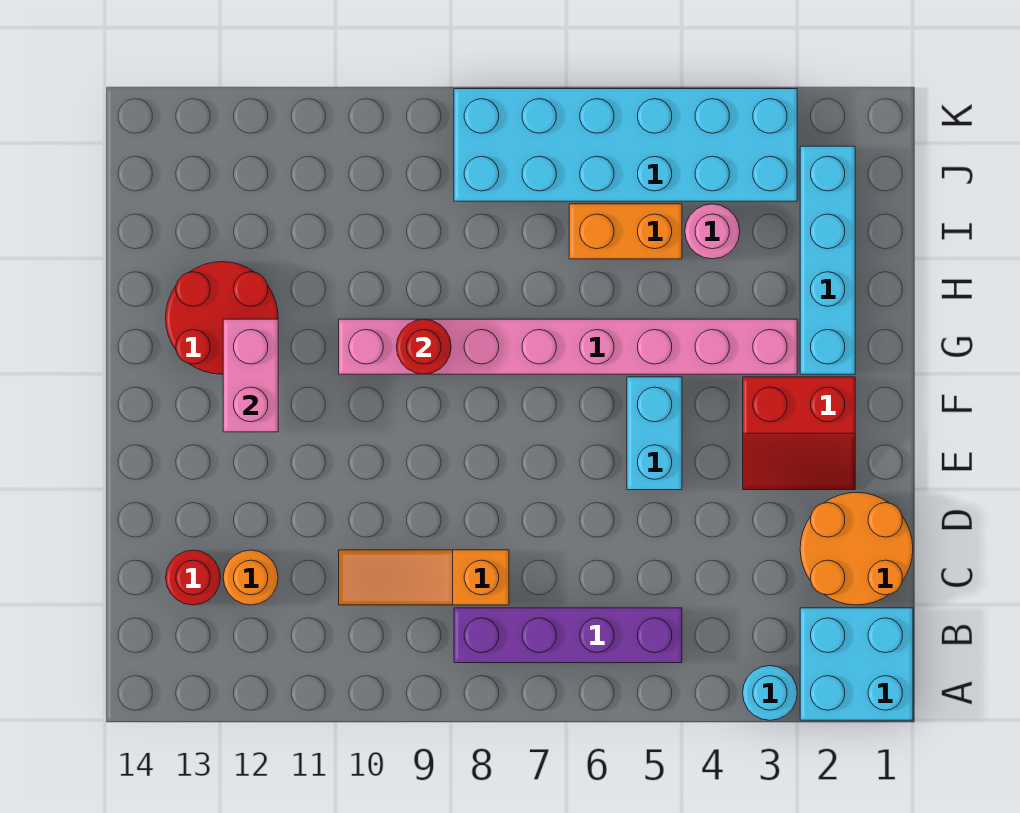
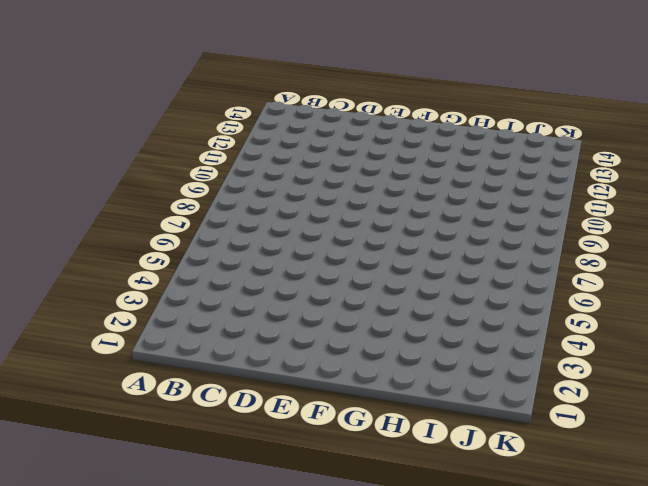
none -> cyan brick A1:B2 level 1
none -> cyan round brick A3 level 1
none -> purple brick B5:B8 level 1

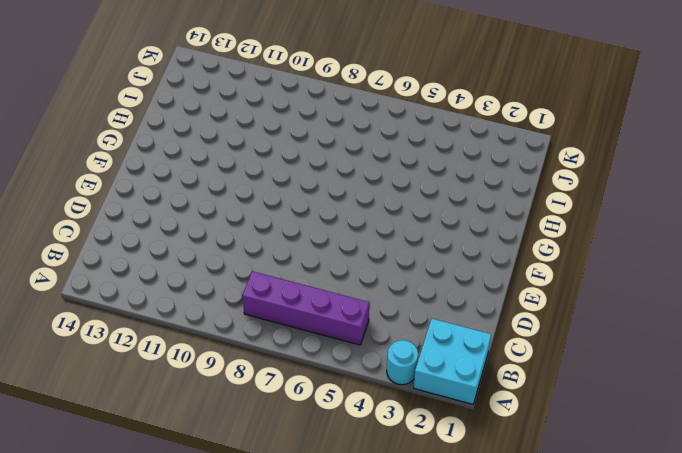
none -> orange round brick C1:D2 level 1
none -> orange slope C8:C10 level 1 top 8
none -> orange round brick C12 level 1

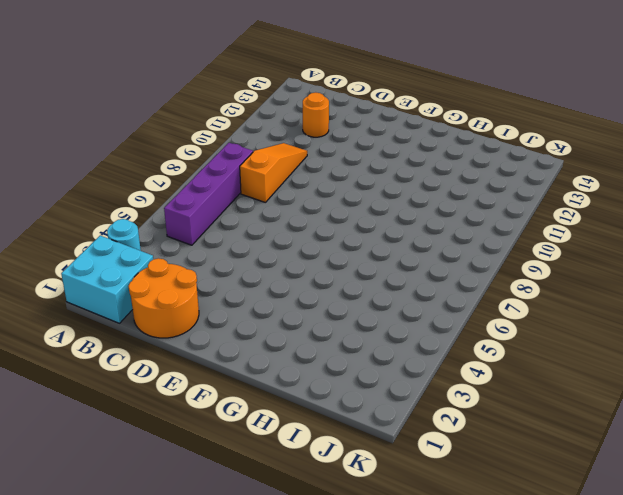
none -> red round brick C13 level 1
none -> red slope E2:F3 level 1 top F
none -> cyan brick E5:F5 level 1

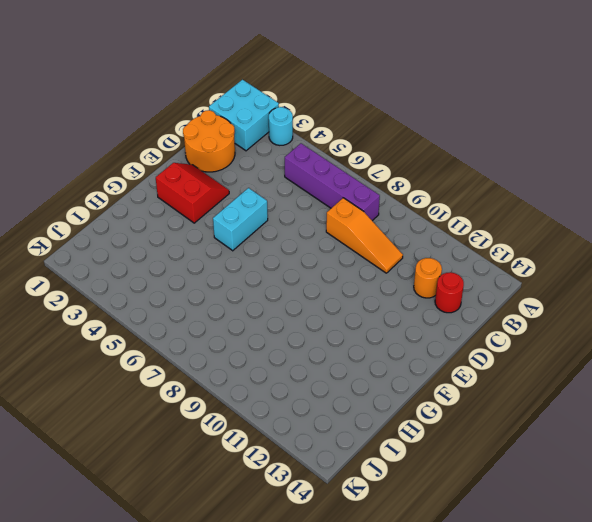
none -> cyan brick G2:J2 level 1
none -> pink brick G3:G10 level 1
none -> red round brick G12:H13 level 1

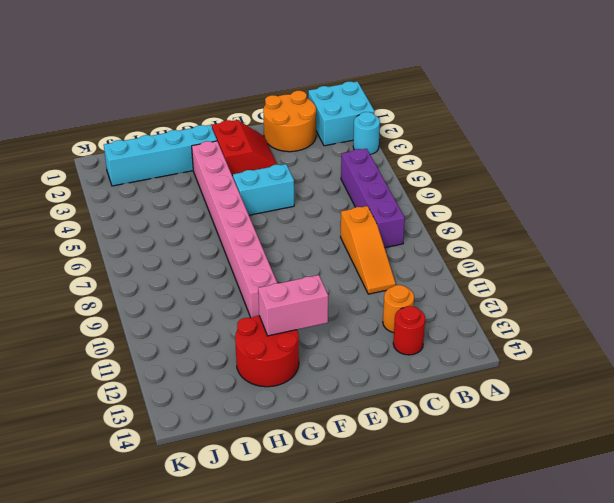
none -> pink round brick I4 level 1
none -> orange brick I5:I6 level 1
none -> cyan brick J3:K8 level 1

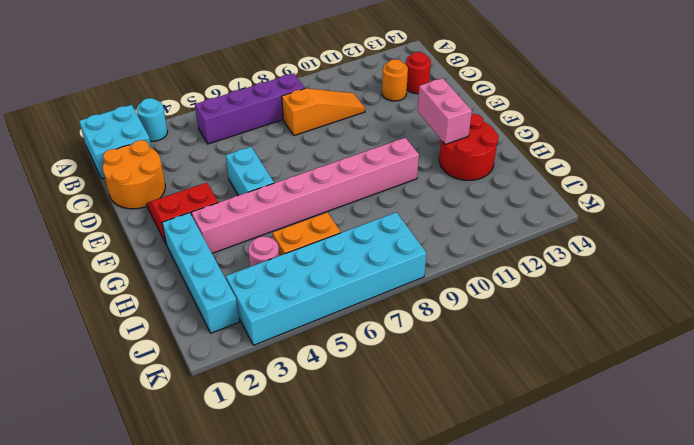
none -> red round brick G9 level 2

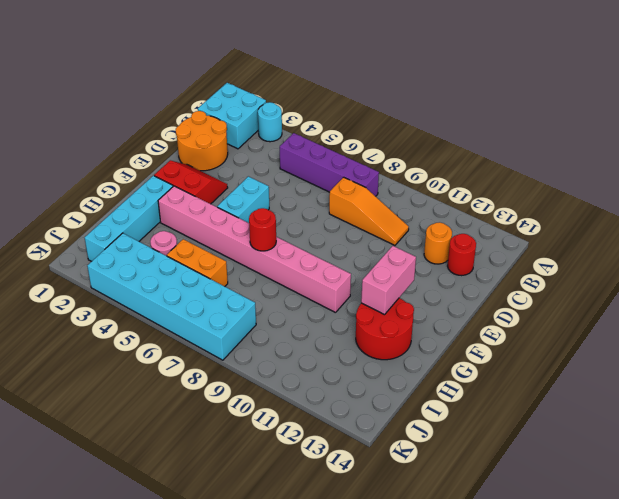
red round brick G7 level 2 -> red round brick G9 level 2

